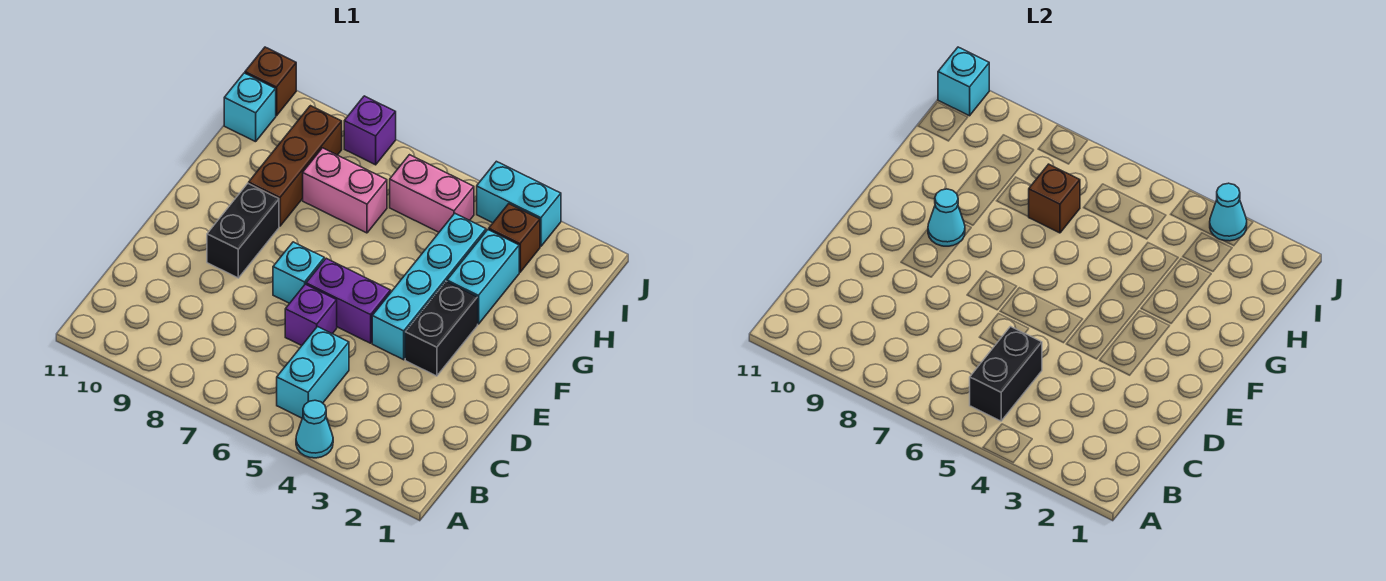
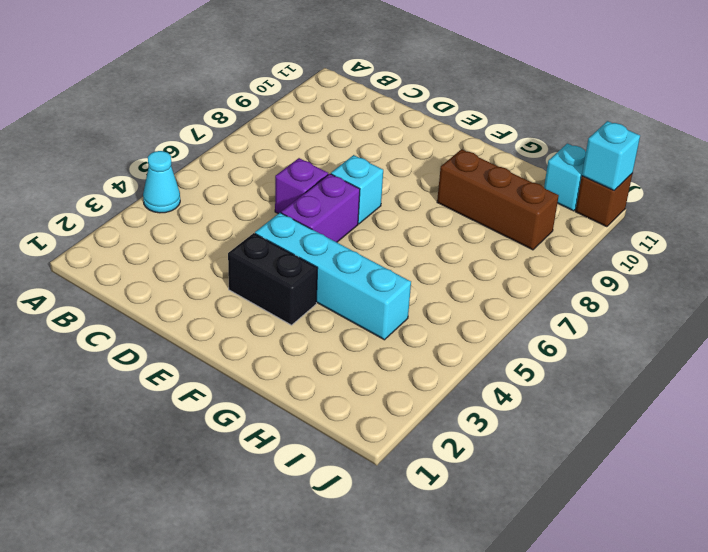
none -> cyan brick B5:C5 level 1
none -> black brick E9:F9 level 1
none -> cyan brick G3:H3 level 1

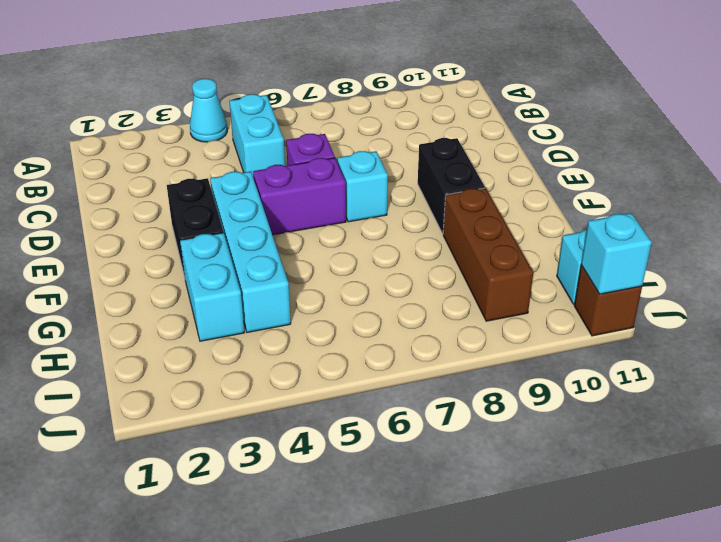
none -> pink brick H7:H8 level 1
none -> brown brick I3 level 1
none -> pink brick I5:I6 level 1

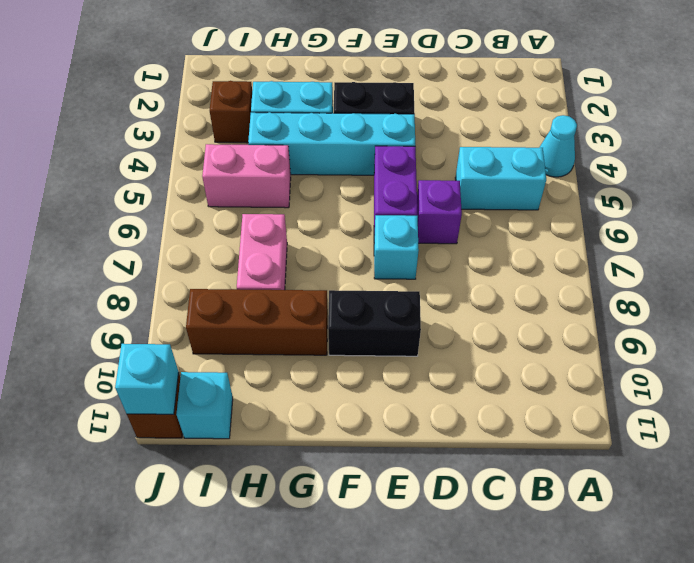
pink brick H5:I5 level 1 -> pink brick I5:I6 level 1
none -> cyan brick J3:J4 level 1
none -> purple brick J8 level 1
none -> black brick B5:C5 level 2

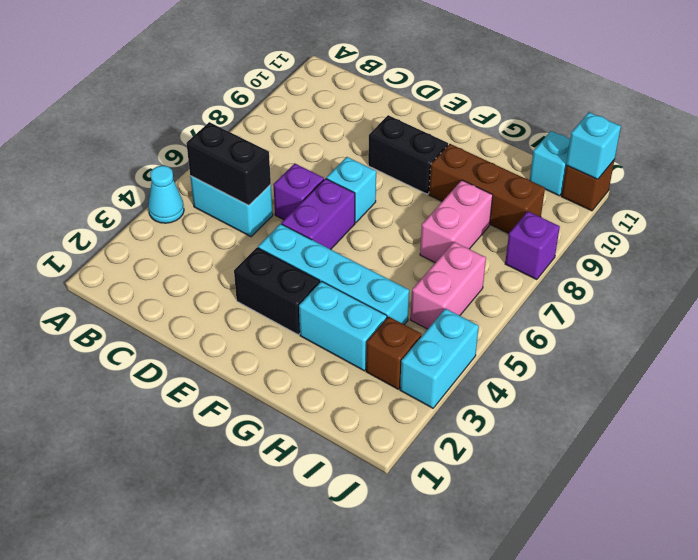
none -> cyan cone F9 level 2
none -> brown brick H7 level 2
none -> cyan cone J3 level 2

